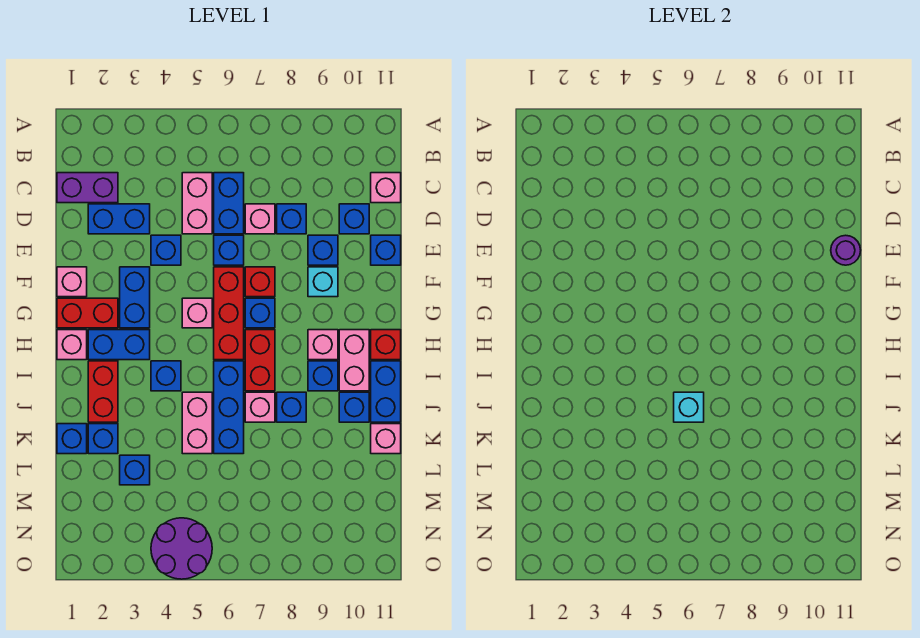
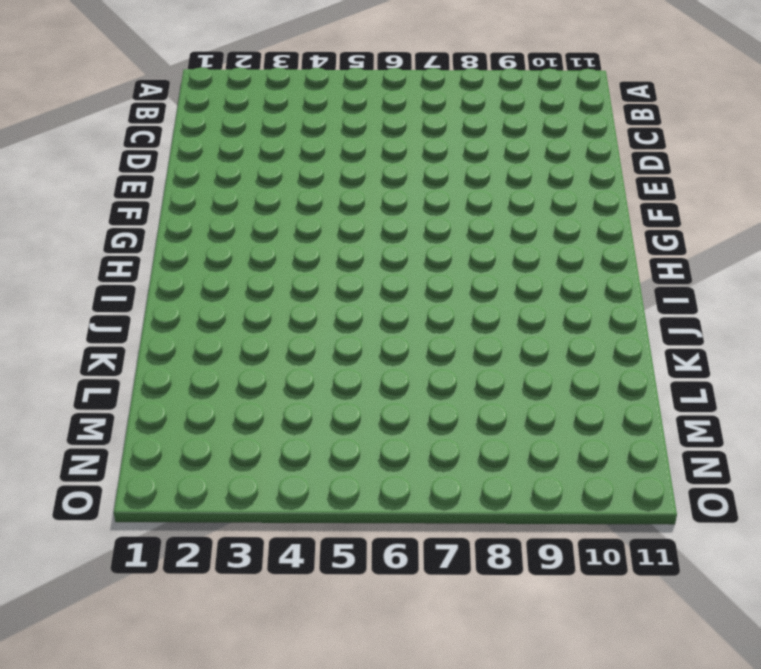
none -> purple brick C1:C2 level 1
none -> pink brick C5:D5 level 1
none -> blue brick C6:D6 level 1
none -> pink brick C11 level 1

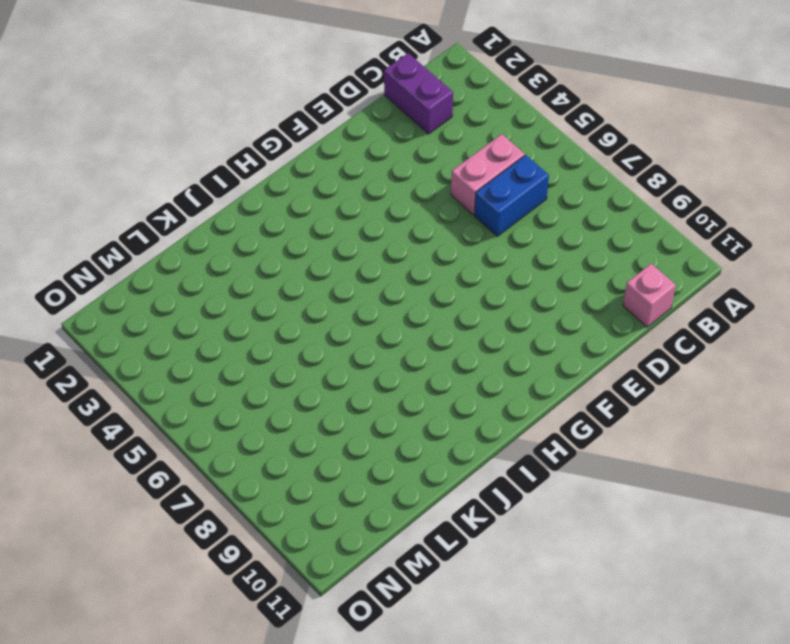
none -> blue brick D2:D3 level 1
none -> pink brick D7 level 1
none -> blue brick D8 level 1
none -> blue brick D10 level 1

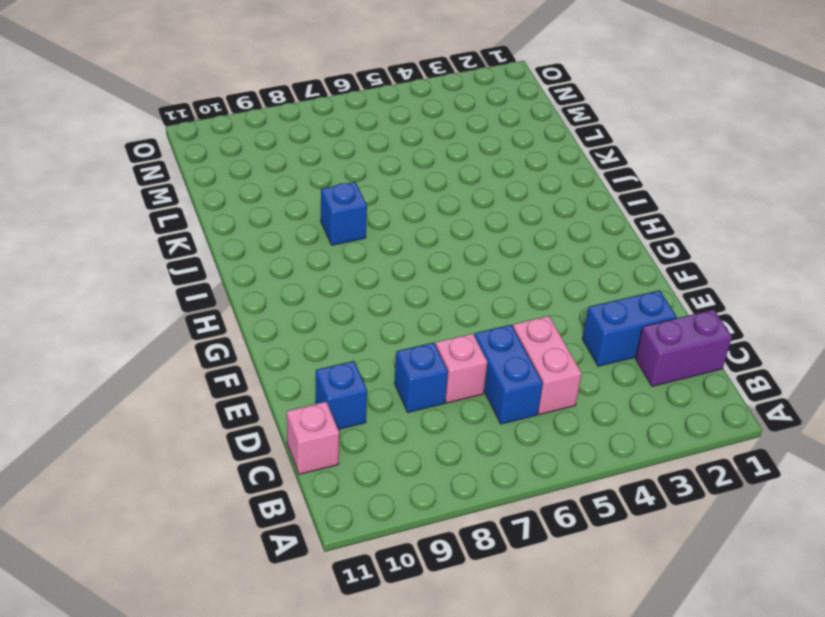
none -> blue brick E4 level 1
none -> blue brick E6 level 1
none -> blue brick E9 level 1
none -> blue brick E11 level 1

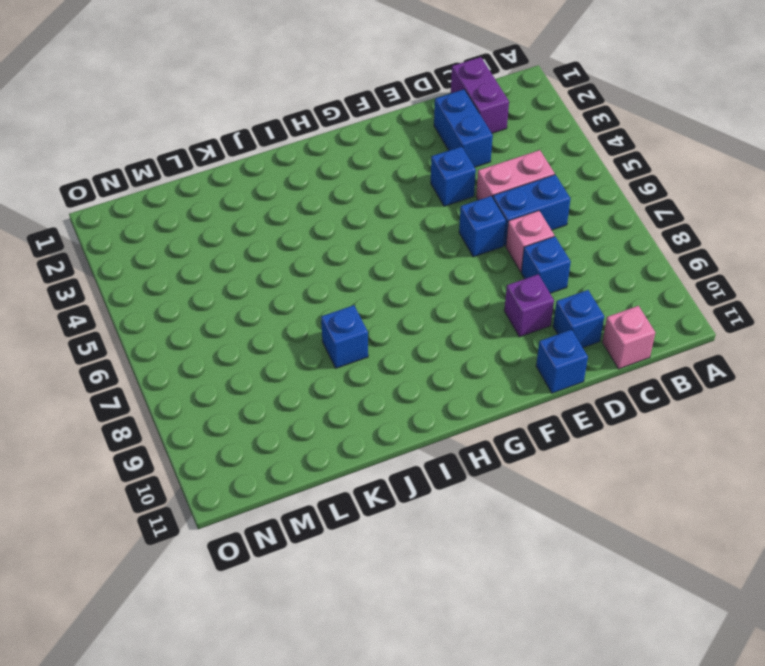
purple brick E9 level 1 -> blue brick E9 level 1
none -> pink brick F1 level 1
none -> blue brick F3:G3 level 1
none -> red brick F6:H6 level 1
none -> red brick F7 level 1

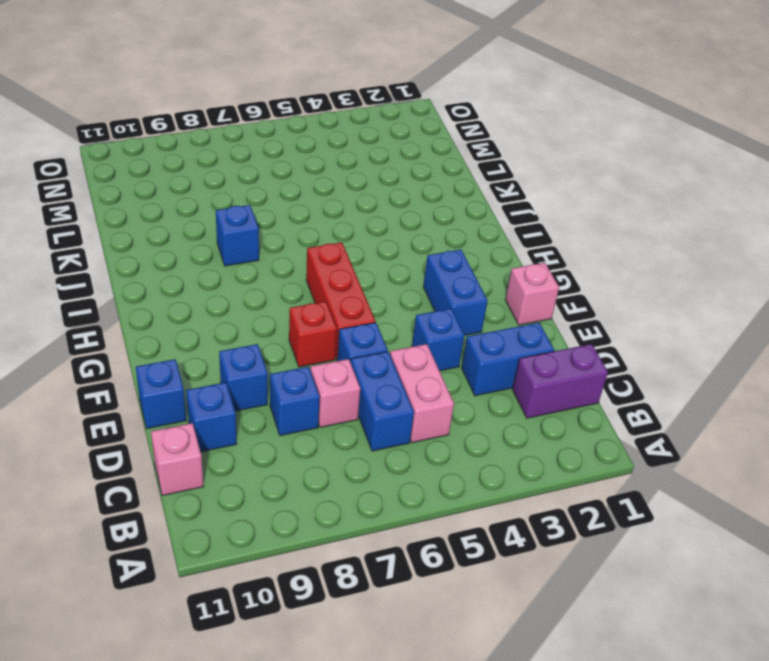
none -> cyan brick F9 level 1
none -> red brick G1:G2 level 1
none -> pink brick G5 level 1
none -> blue brick G7 level 1

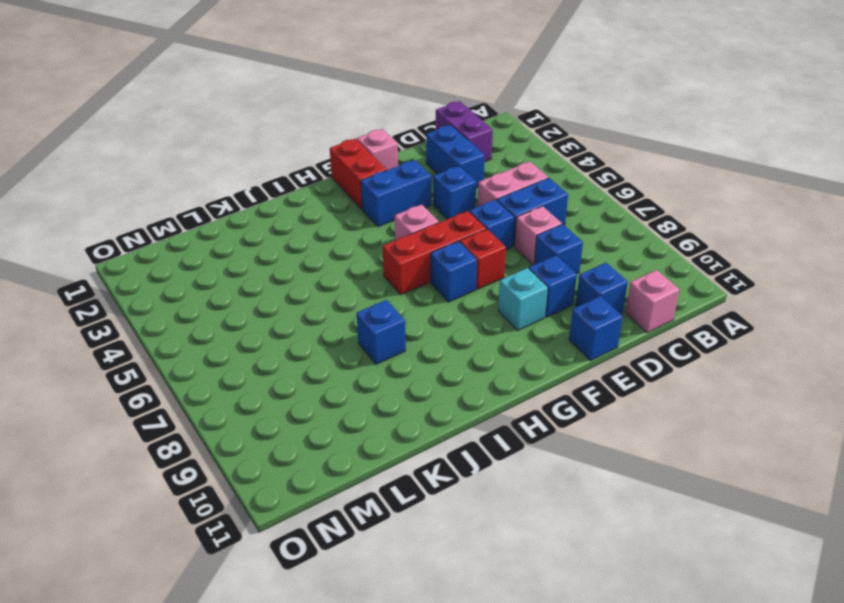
none -> pink brick H1 level 1
none -> blue brick H2:H3 level 1
none -> red brick H7:I7 level 1
none -> pink brick H9 level 1

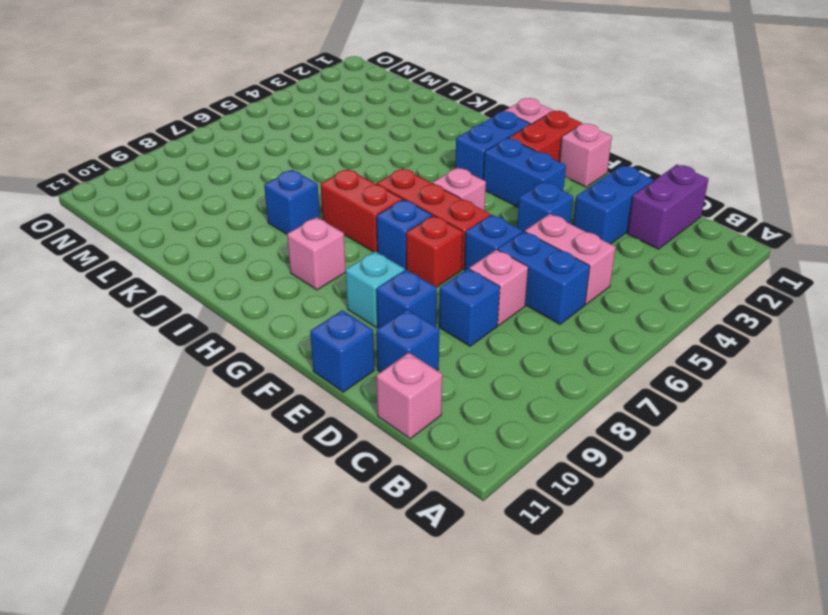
none -> pink brick H10:I10 level 1
none -> red brick H11 level 1
none -> red brick I2:J2 level 1
none -> blue brick I4 level 1

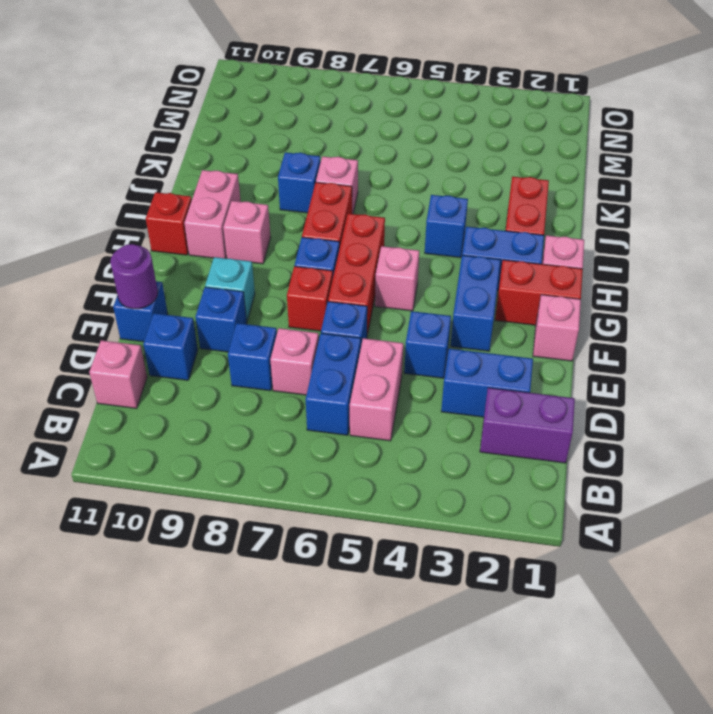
none -> blue brick I6:K6 level 1
none -> blue brick I9 level 1
none -> blue brick I11:J11 level 1
none -> pink brick J5:K5 level 1

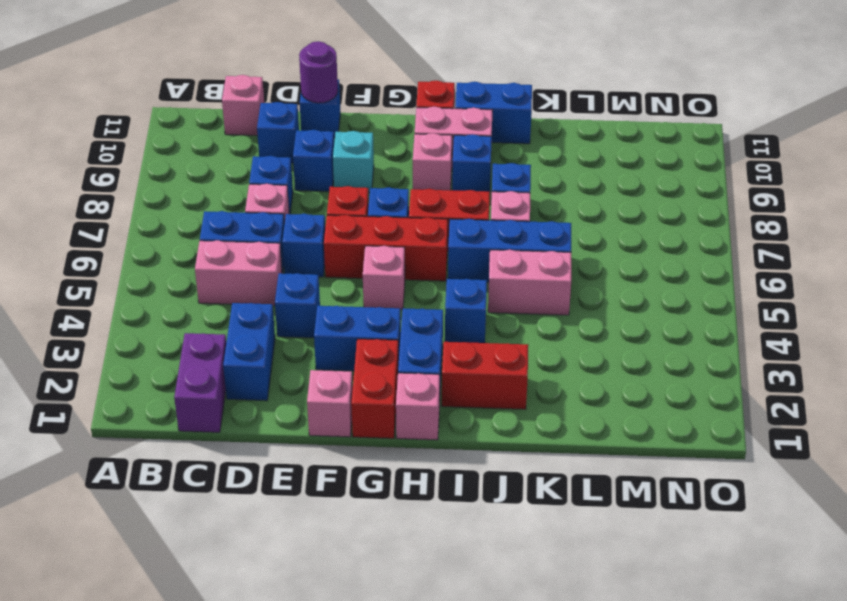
none -> blue brick J10 level 1
none -> blue brick K1 level 1
none -> blue brick K2 level 1
none -> pink brick K11 level 1

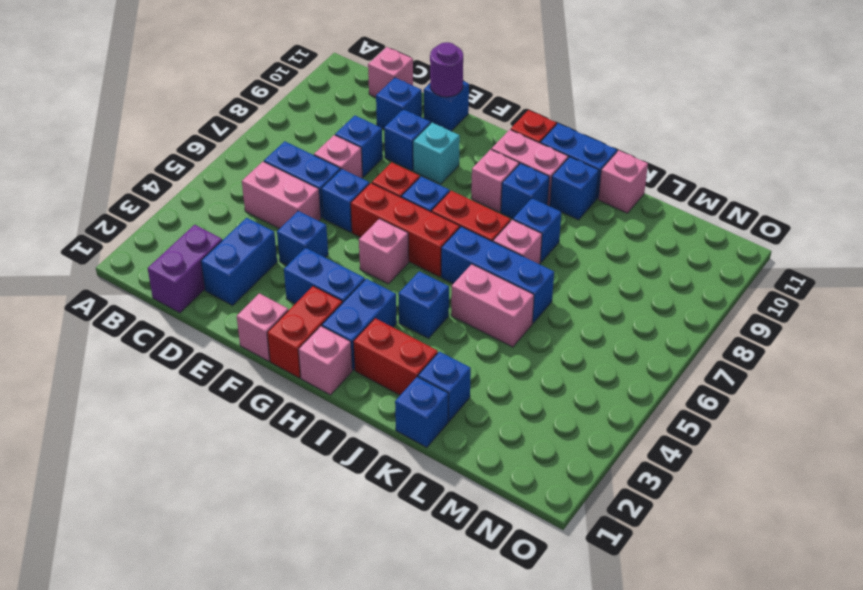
none -> blue brick L3 level 1
none -> purple round brick N4:O5 level 1
none -> cyan brick J6 level 2

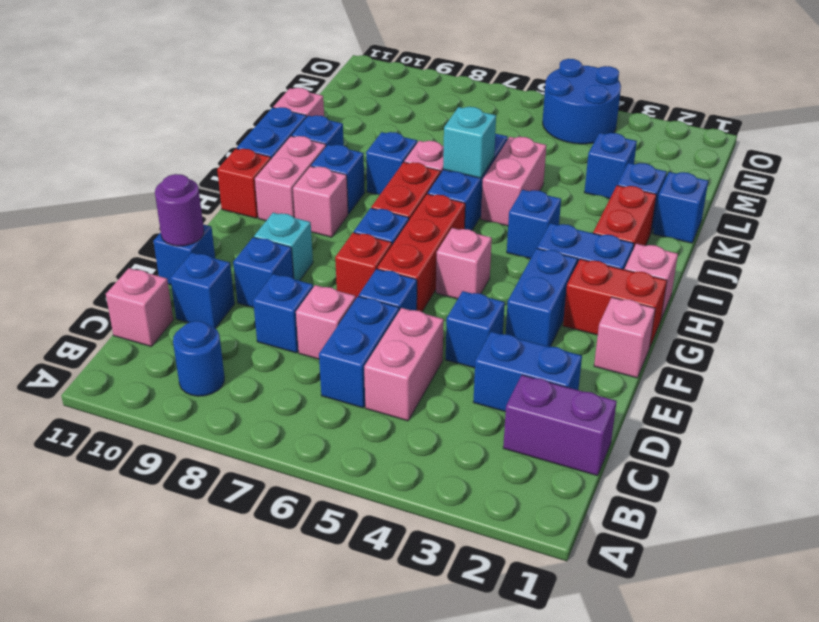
blue round brick B9 level 1 -> none
blue round brick N4:O5 level 1 -> purple round brick N4:O5 level 1

